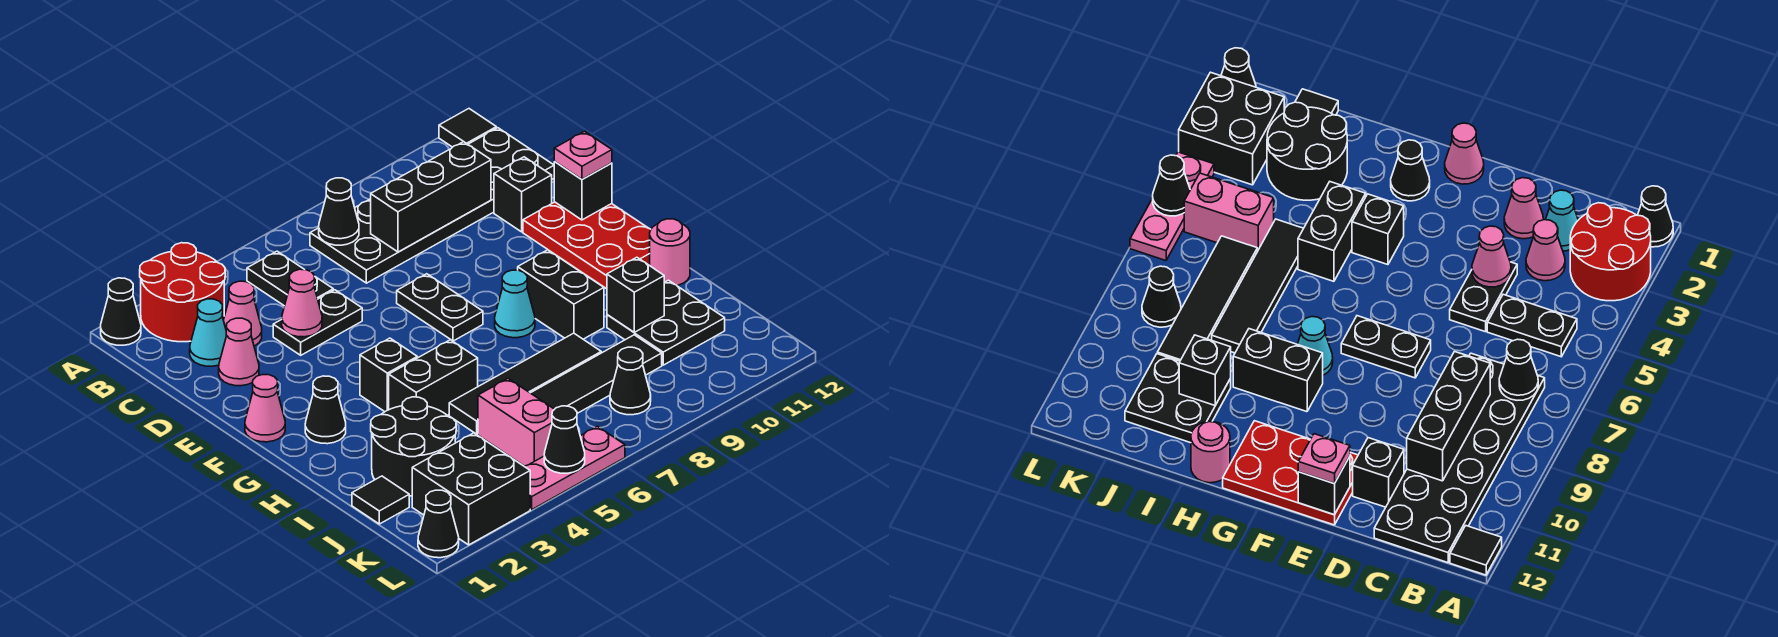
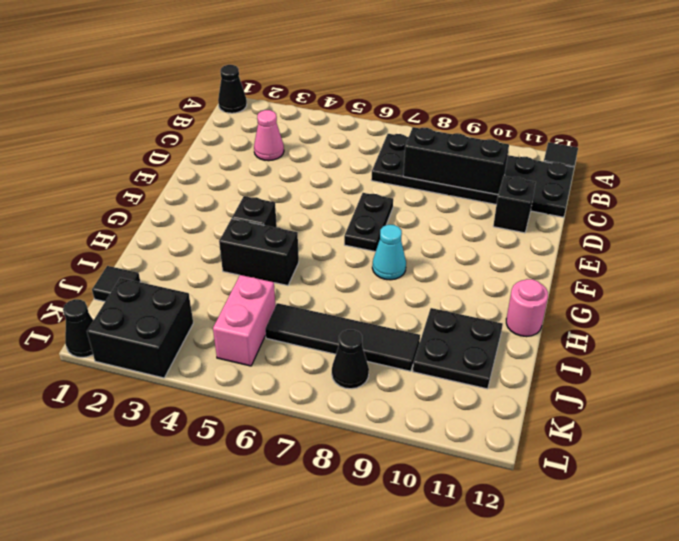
none -> red round brick A2:B3 level 1
none -> black plate B5:C5 level 1
none -> cyan cone C2 level 1
none -> pink cone D2 level 1

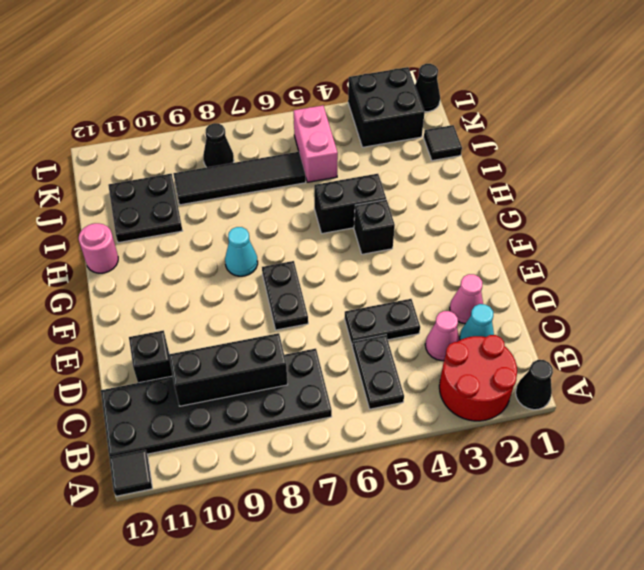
none -> red plate E11:G12 level 1
none -> pink cone F1 level 1
none -> black cone G2 level 1
none -> black brick G9:H9 level 1

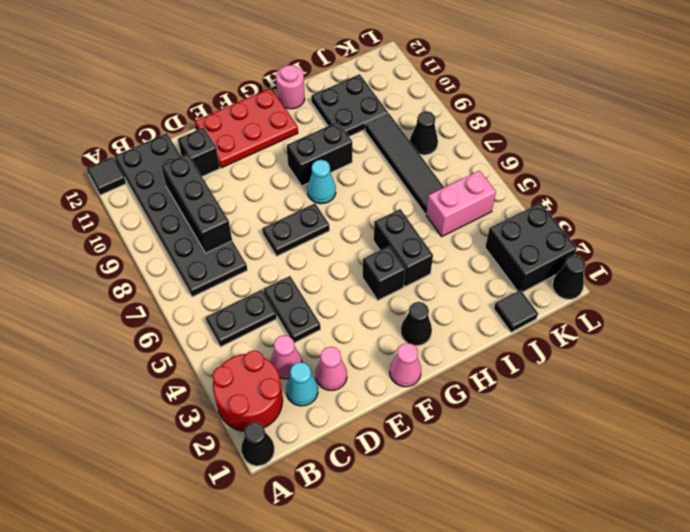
none -> black round brick I2:J3 level 1
none -> black tile I5:I8 level 1
none -> pink plate L4:L6 level 1
none -> black cone B7 level 2

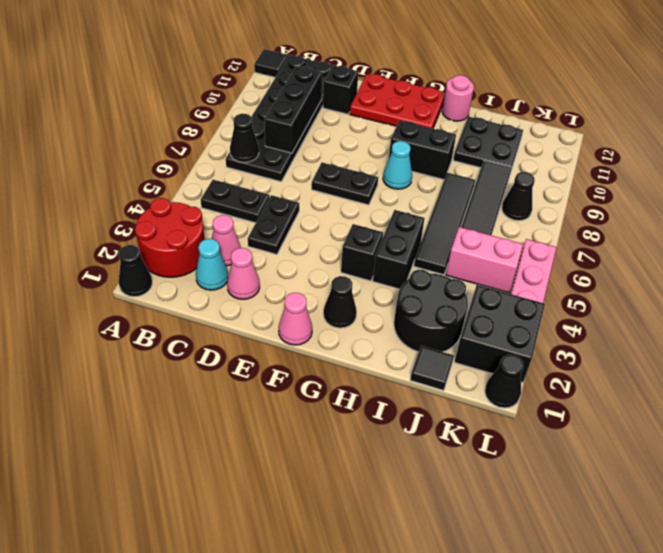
none -> pink cone D4 level 2
none -> black brick E12 level 2
none -> black brick I10 level 2
none -> black cone L5 level 2

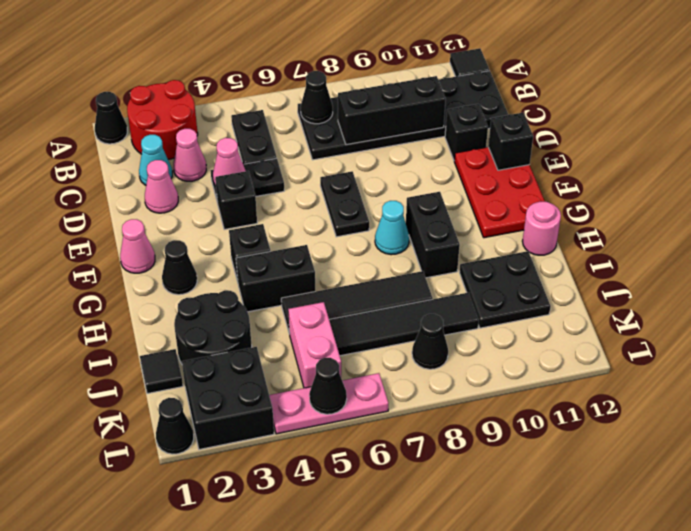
black brick E4 level 1 -> black brick I10 level 2
none -> pink plate E12 level 3

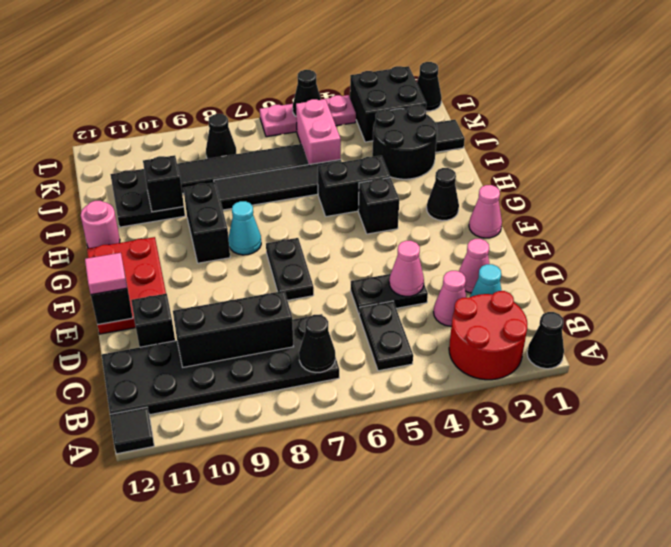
pink tile E12 level 3 -> pink plate E12 level 3

